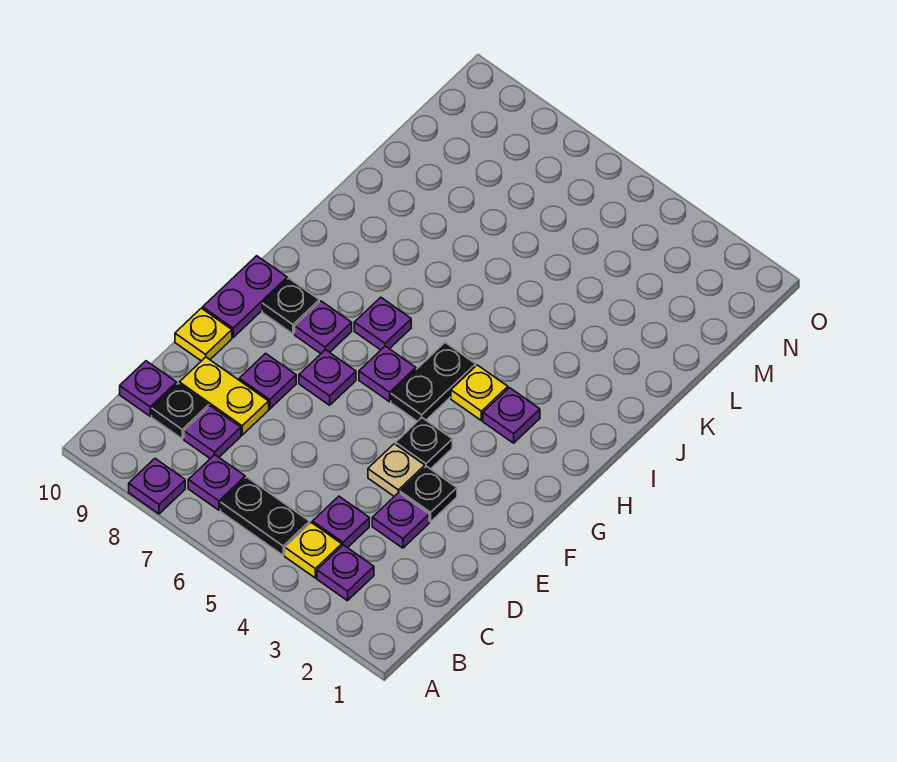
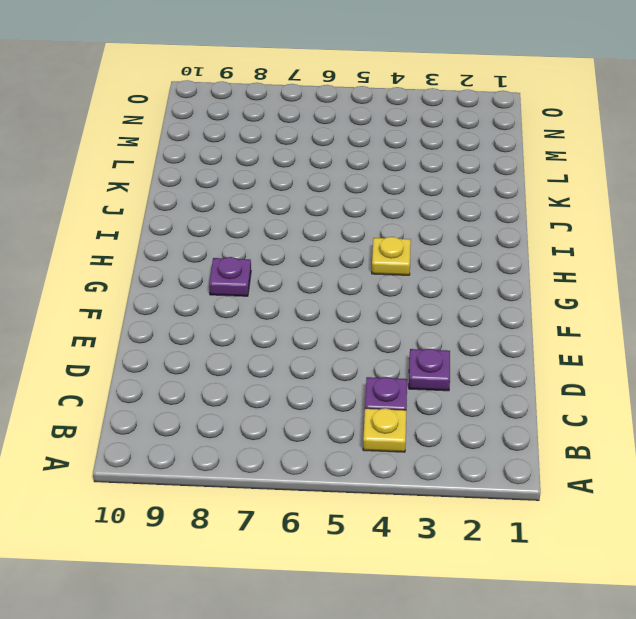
none -> purple plate A8 level 1
none -> purple plate B3 level 1
none -> black plate B5:B6 level 1

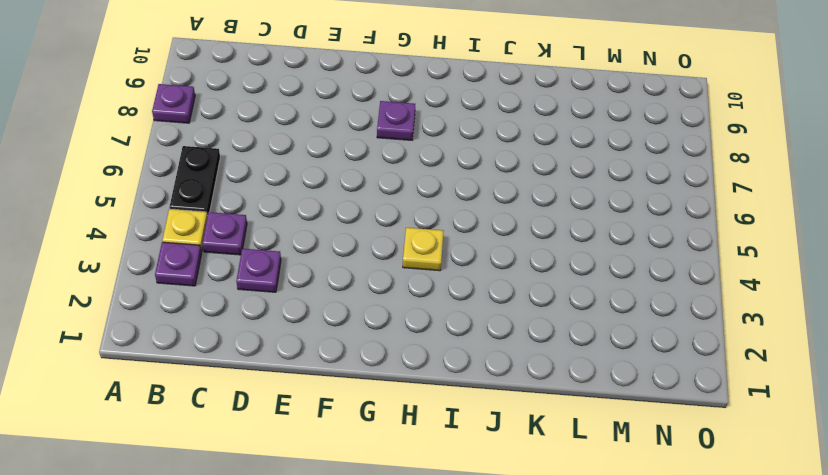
none -> purple plate B7 level 1
none -> purple plate C8 level 1
none -> black plate C9 level 1

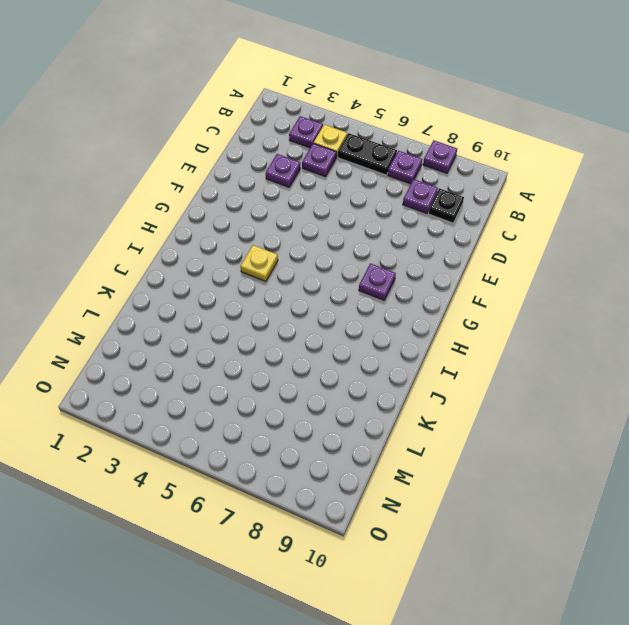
none -> purple plate C10 level 1
none -> yellow plate D8:D9 level 1
none -> black plate E3 level 1

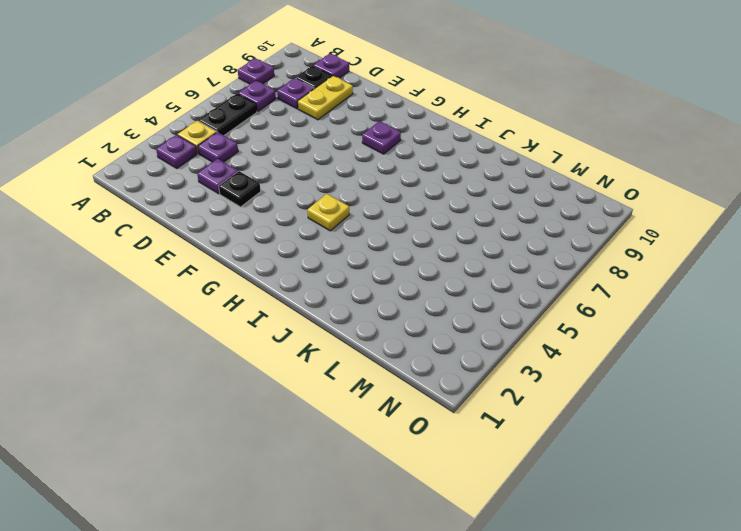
none -> tan plate E4 level 1
none -> purple plate E8 level 1
none -> yellow plate E10 level 1

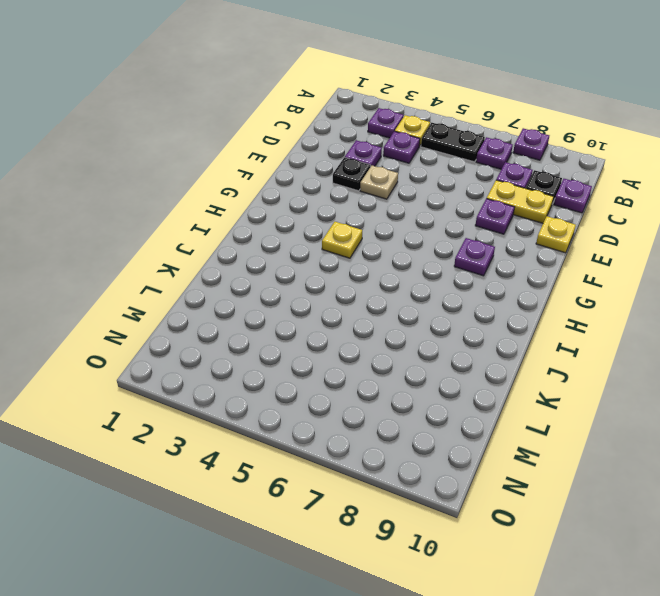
none -> black plate F4 level 1
none -> purple plate F7 level 1
none -> purple plate F10:G10 level 1

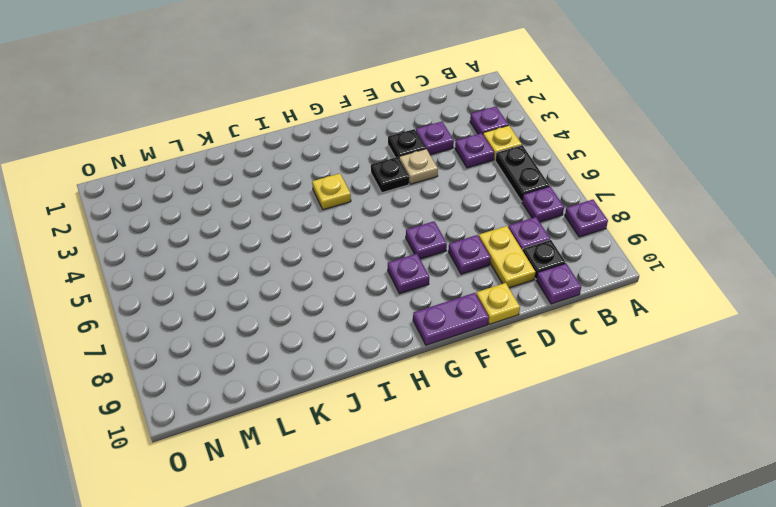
none -> black plate G5:H5 level 1
none -> purple plate G6 level 1
none -> black plate G9 level 1

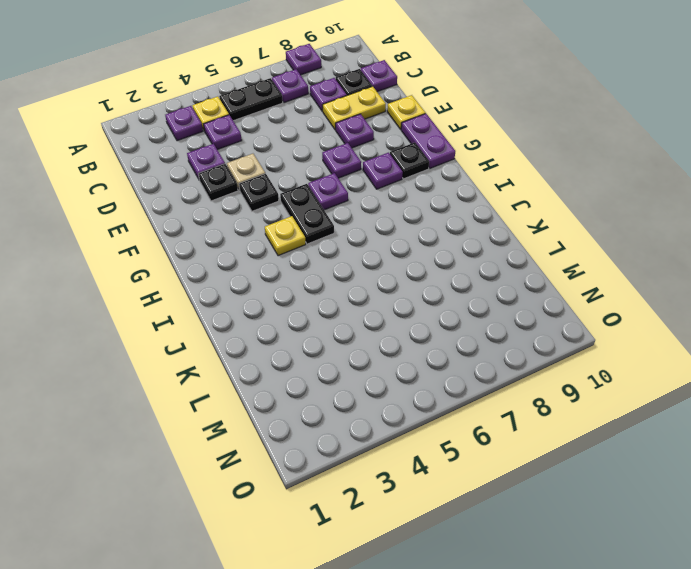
none -> purple plate H3 level 1
none -> purple plate H7 level 1

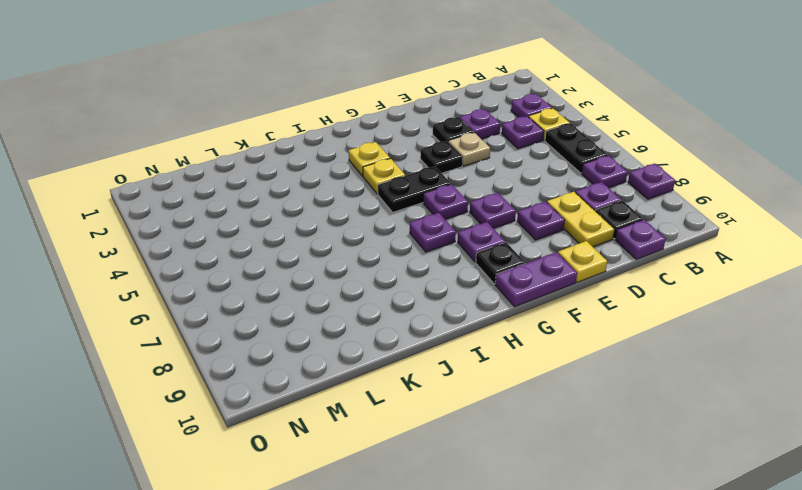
yellow plate H3 level 1 -> purple plate H3 level 1

